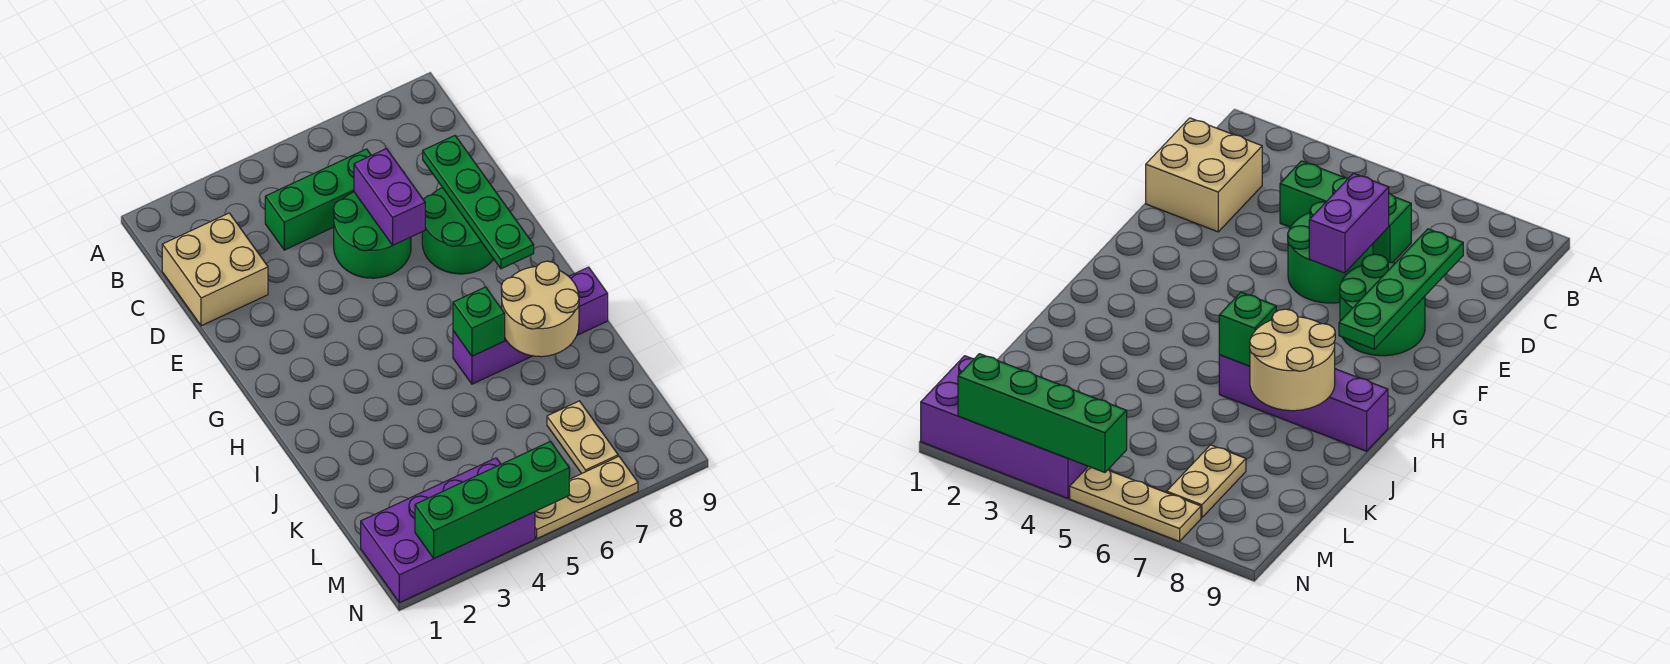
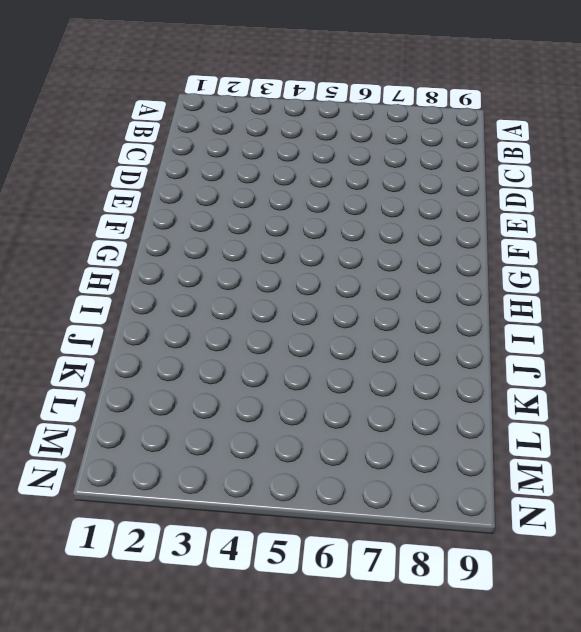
none -> tan brick C1:D2 level 1
none -> green brick C4:C6 level 1
none -> green round brick D5:E6 level 1

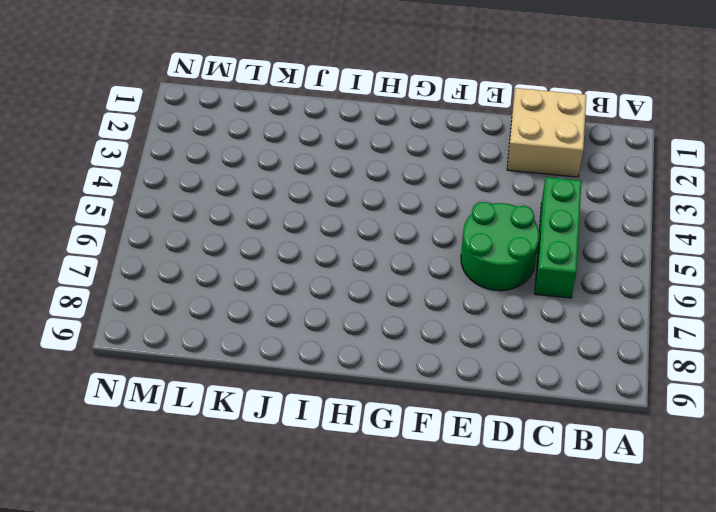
none -> green round brick E7:F8 level 1
none -> purple brick I6:I9 level 1
none -> tan plate L7:M7 level 1

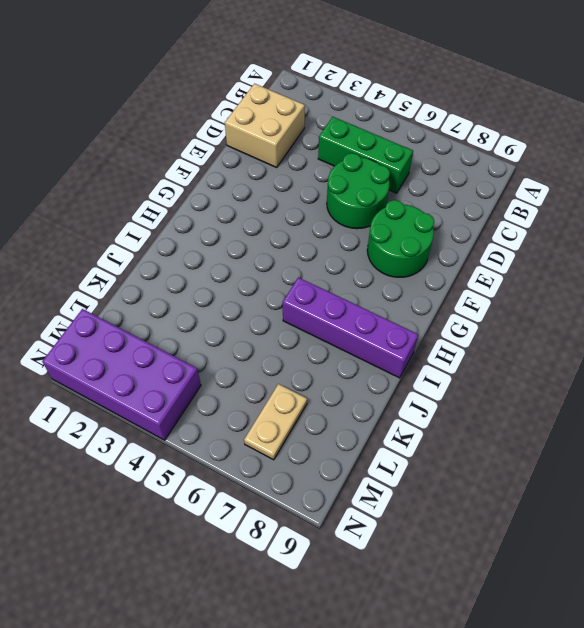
none -> tan plate N5:N7 level 1
none -> purple brick D6:E6 level 2
none -> green plate D8:G8 level 2

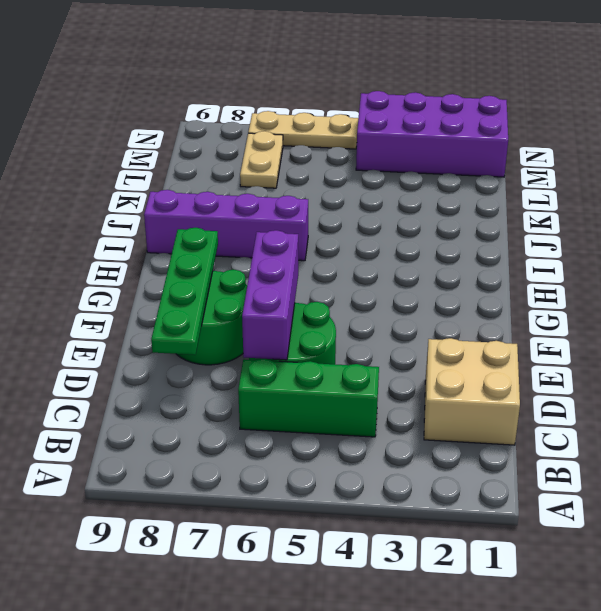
purple brick D6:F6 level 2 -> purple brick D6:E6 level 2
none -> green brick I6 level 2
none -> tan round brick I7:J8 level 2
none -> green brick N2:N5 level 2

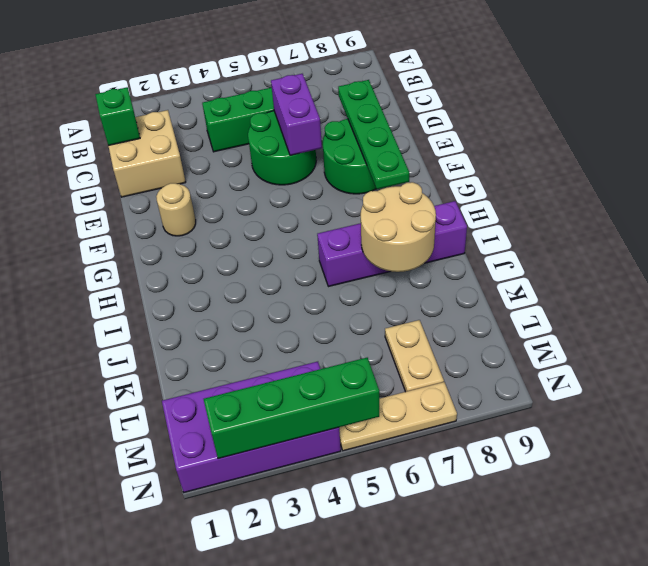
green brick C1 level 2 -> green brick I6 level 2
tan round brick F2 level 1 -> none

